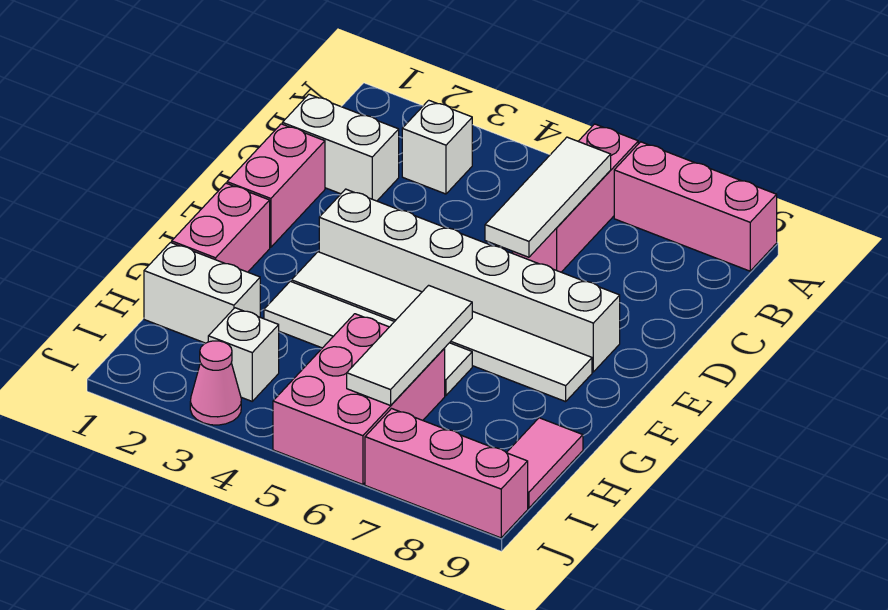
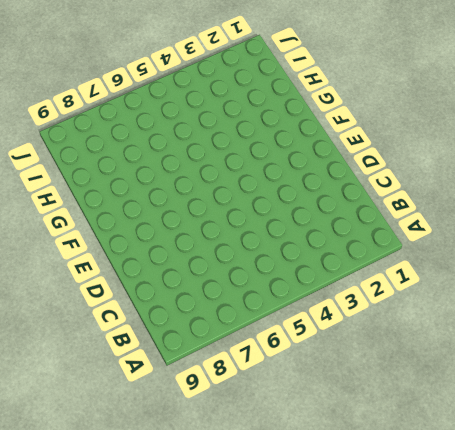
none -> pink brick A6:C6 level 1
none -> pink brick A7:A9 level 1
none -> white brick B3 level 1

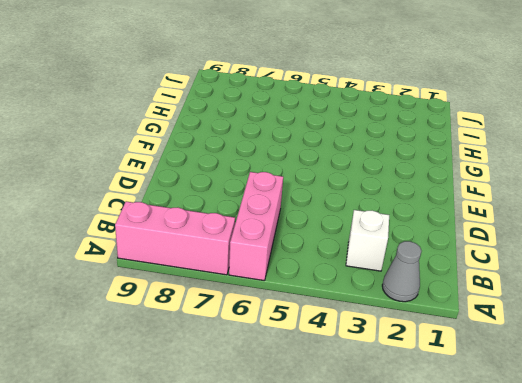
grey cone A2 level 1 -> none
none -> white brick C1:C2 level 1
none -> pink brick D1:E1 level 1
none -> white brick E3:E8 level 1

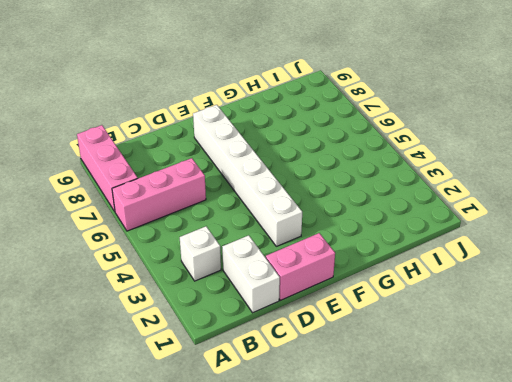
none -> pink brick F1:G1 level 1
none -> white tile F3:F8 level 1
none -> white tile G3:G6 level 1

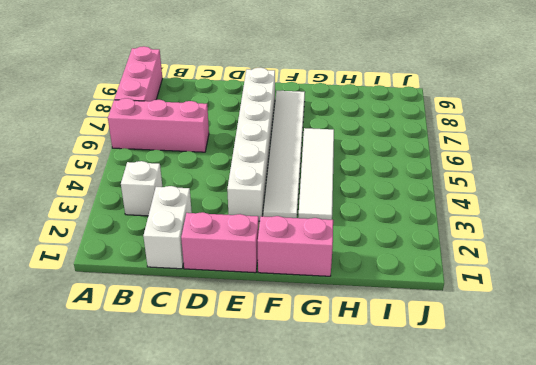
none -> white brick H1:H2 level 1
none -> pink brick H5:J6 level 1
none -> pink tile H9:I9 level 1

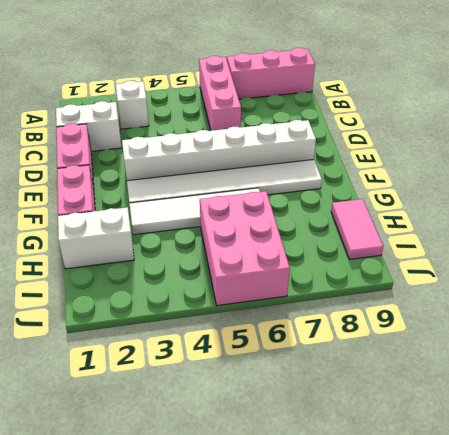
none -> white brick I3 level 1
none -> pink cone J3 level 1
none -> pink brick J7:J9 level 1

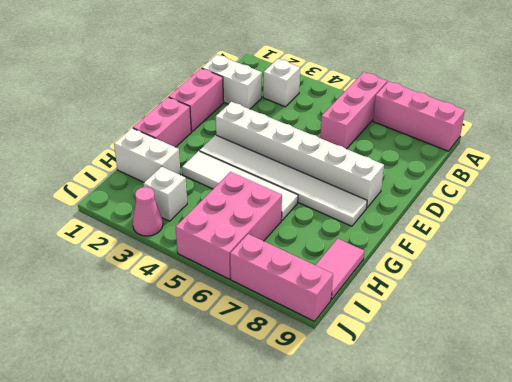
none -> white tile B6:D6 level 2
none -> white tile G6:I6 level 2

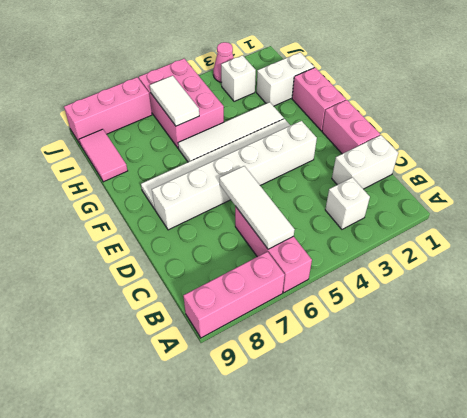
white tile H6:I6 level 2 -> white tile G6:I6 level 2

